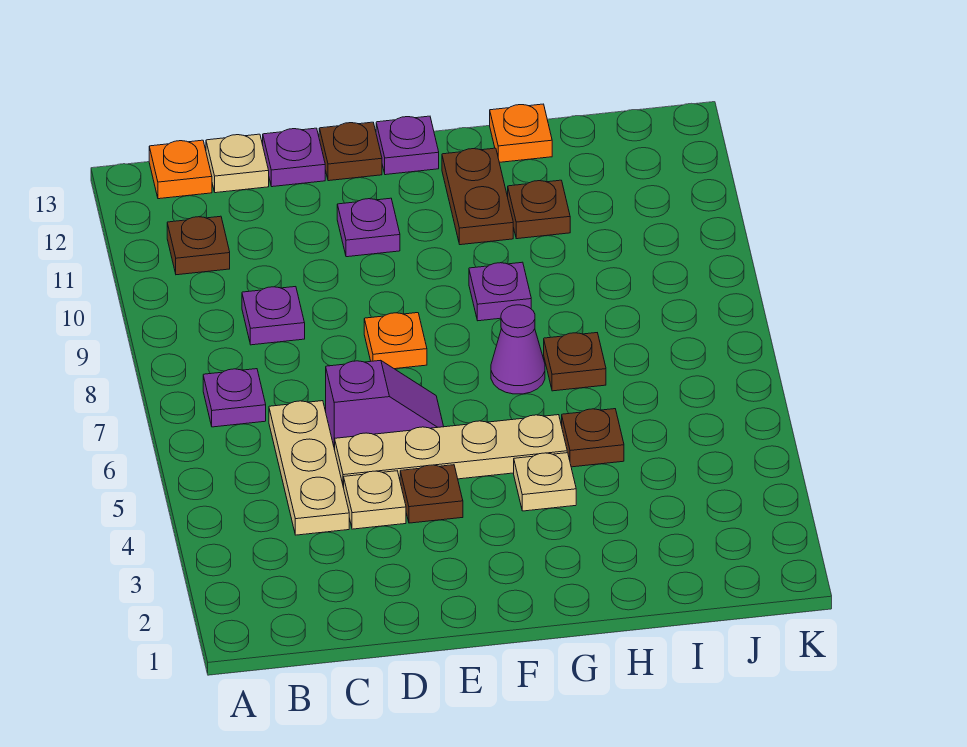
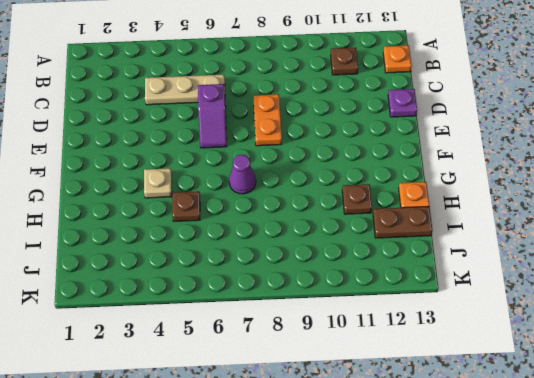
orange plate D8:E8 level 1 -> orange plate E8 level 1
brown plate I12:I13 level 1 -> brown plate G11:G12 level 1
none -> purple plate B7 level 1
none -> purple plate C9 level 1
none -> tan plate C13 level 1

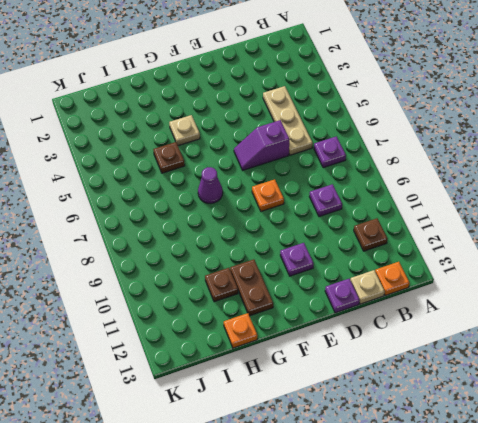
none -> tan plate D4 level 1
none -> tan plate D5:G5 level 1
none -> brown plate E4 level 1

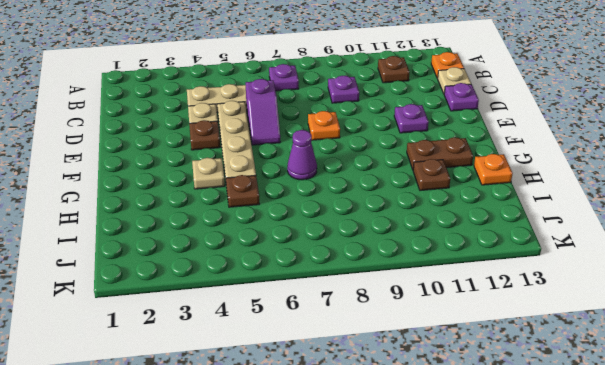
none -> brown plate E13 level 1
none -> purple plate F13 level 1
none -> purple plate G9 level 1

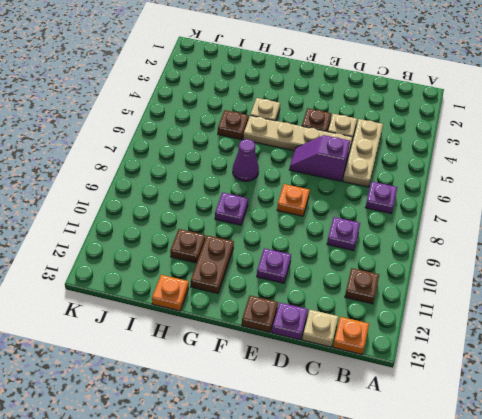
none -> purple plate F13 level 1
none -> brown plate H7 level 1

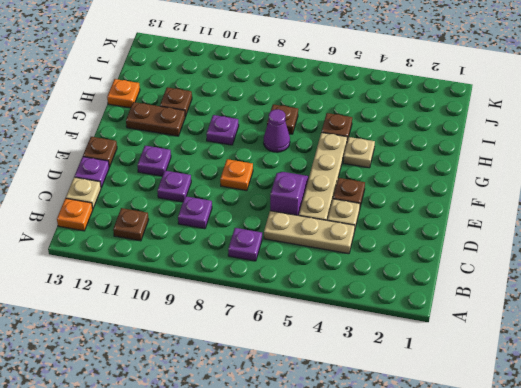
purple plate D10 level 1 -> purple plate F13 level 1

